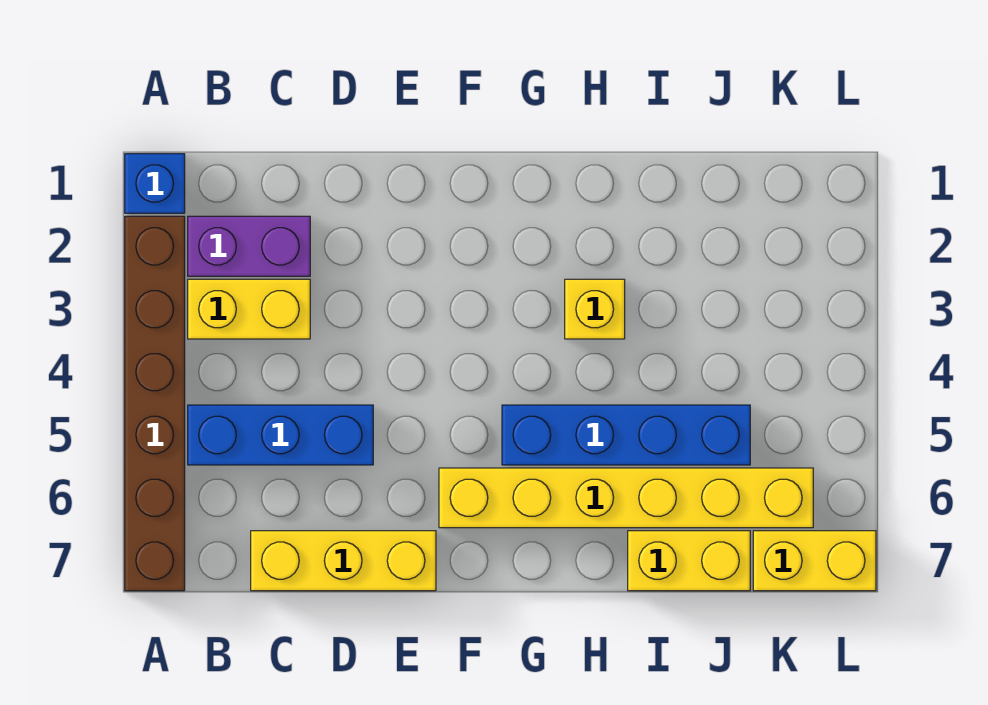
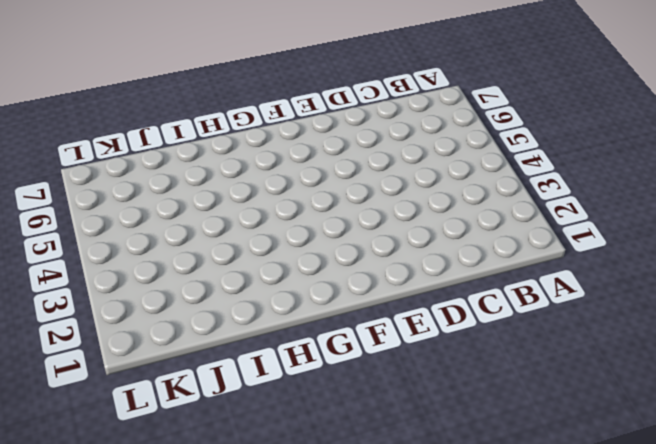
none -> blue brick A1 level 1
none -> brown brick A2:A7 level 1

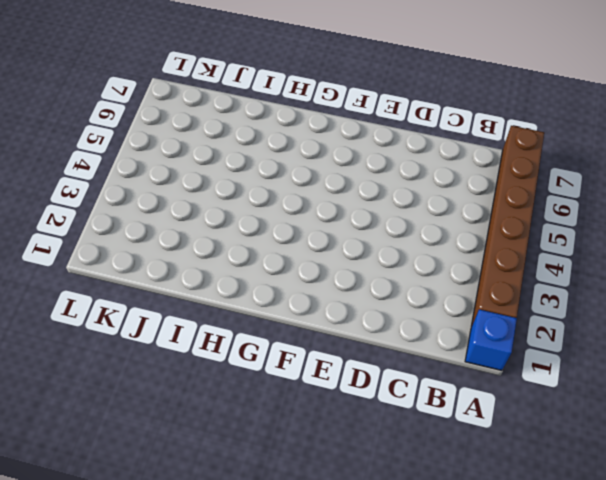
none -> purple brick B2:C2 level 1
none -> yellow brick B3:C3 level 1

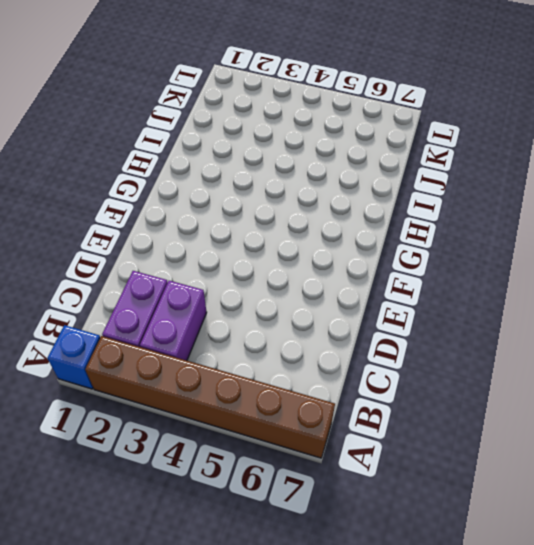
purple brick B3:C3 level 1 -> yellow brick B3:C3 level 1
none -> blue brick B5:D5 level 1
none -> yellow brick C7:E7 level 1

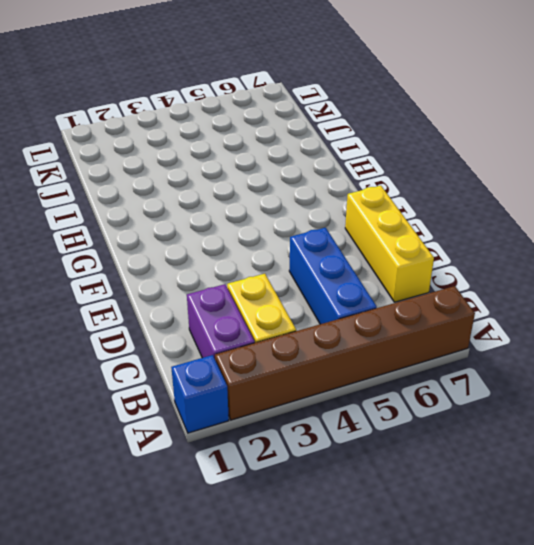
none -> yellow brick F6:K6 level 1
none -> blue brick G5:J5 level 1

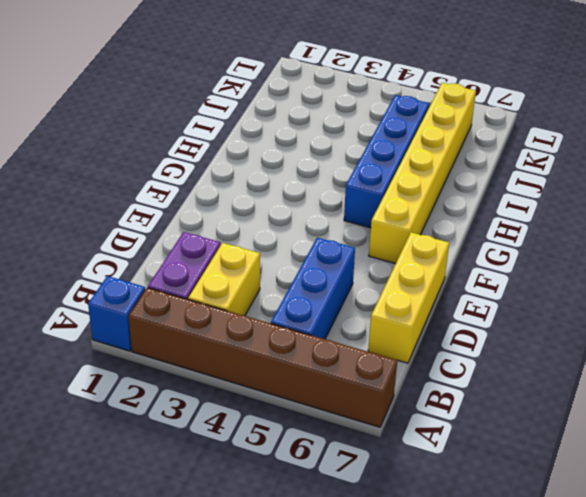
none -> yellow brick H3 level 1
none -> yellow brick I7:J7 level 1

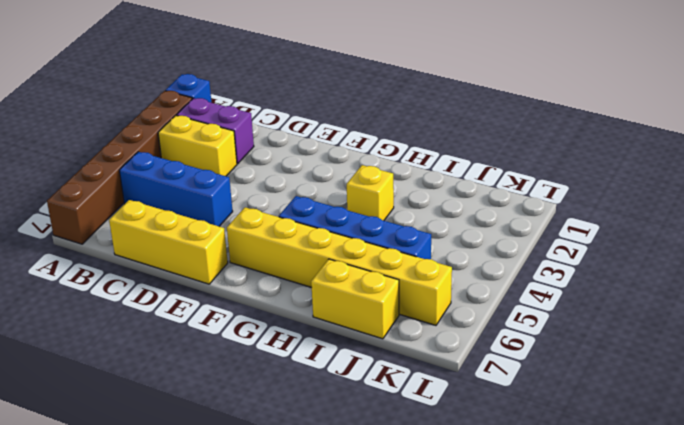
none -> yellow brick K7:L7 level 1

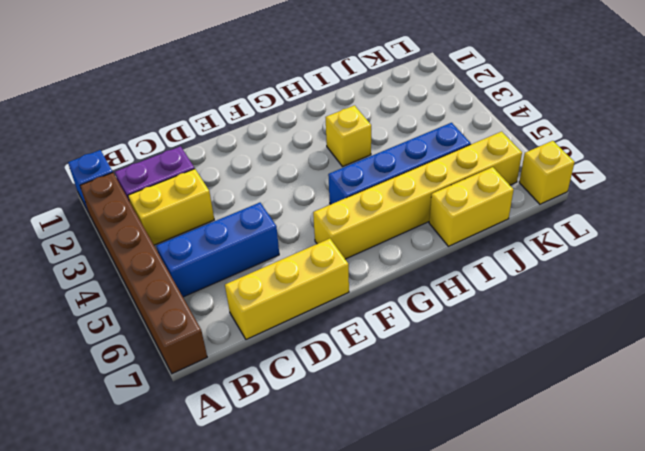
yellow brick L7 level 1 -> yellow brick K7:L7 level 1

